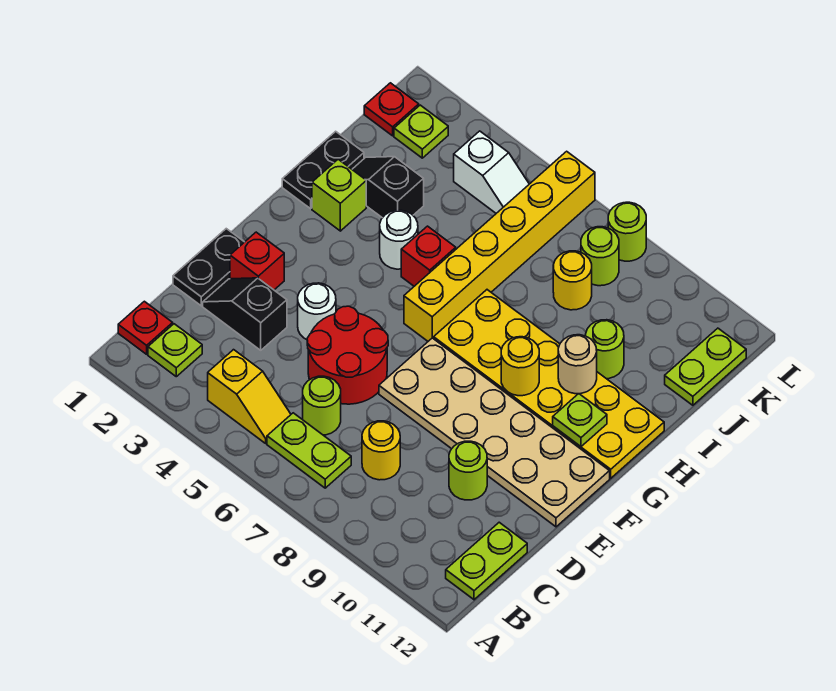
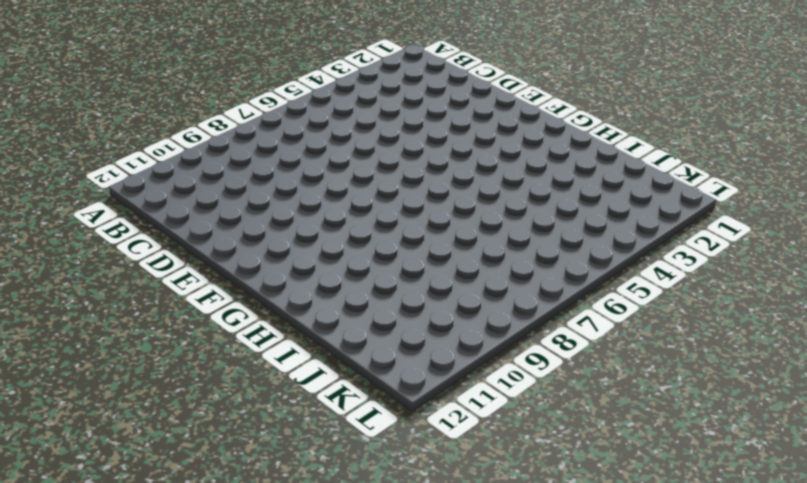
none -> red plate B1 level 1
none -> lime plate B2 level 1
none -> yellow slope B4:B5 level 1 top 4
none -> lime plate B6:B7 level 1

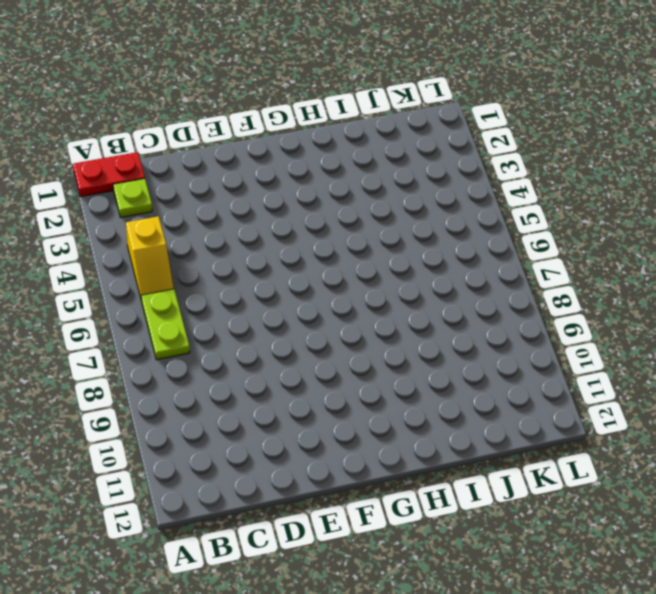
red plate A1:B1 level 1 -> red plate B1 level 1
none -> lime plate B12:C12 level 1
none -> lime round brick C6 level 1
none -> yellow round brick C8 level 1
none -> black plate D1:E1 level 1

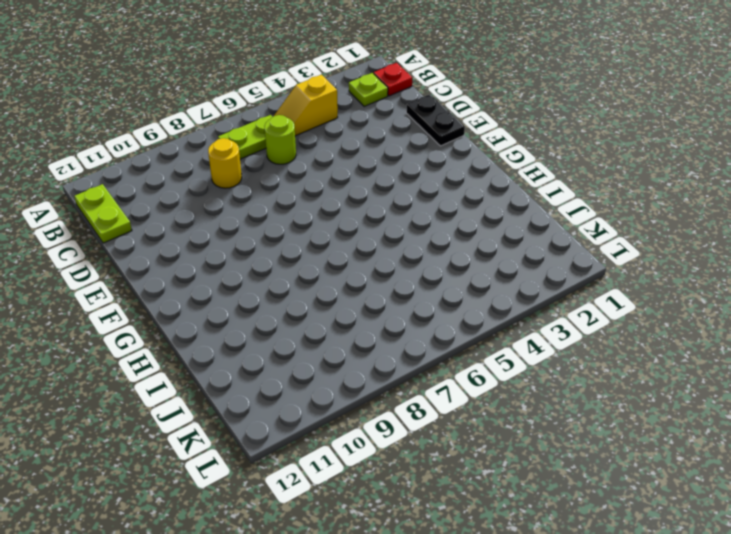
none -> black slope D2:D3 level 1 top 3
none -> red round brick D5:E6 level 1
none -> lime round brick D10 level 1
none -> red brick E2 level 1

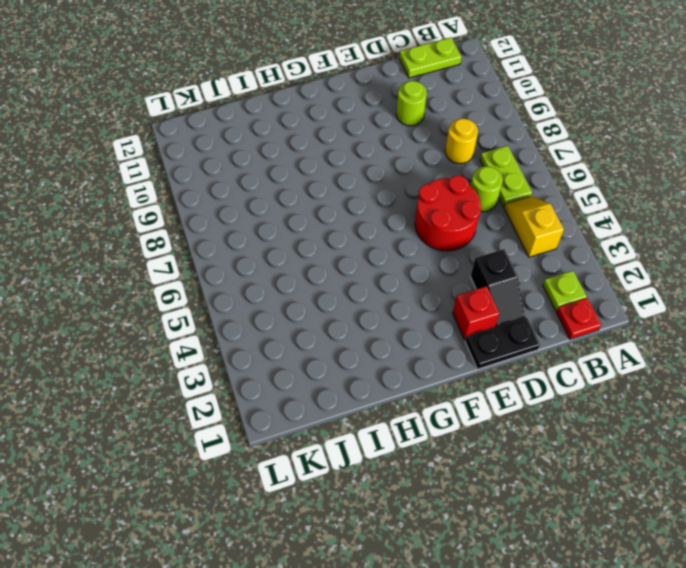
none -> white round brick E4 level 1
none -> tan plate E7:F12 level 1
none -> yellow brick G6:L6 level 1
none -> yellow plate G7:H12 level 1

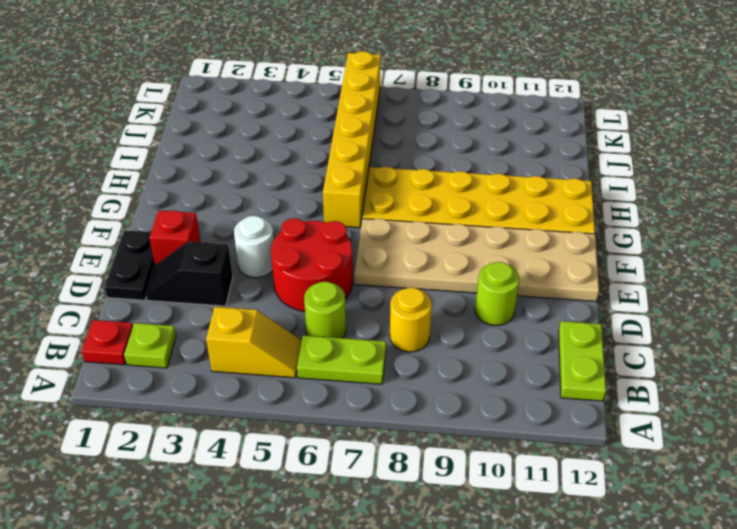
none -> black plate H1:I1 level 1
none -> lime brick H2 level 1
none -> white round brick H4 level 1
none -> red brick H5 level 1

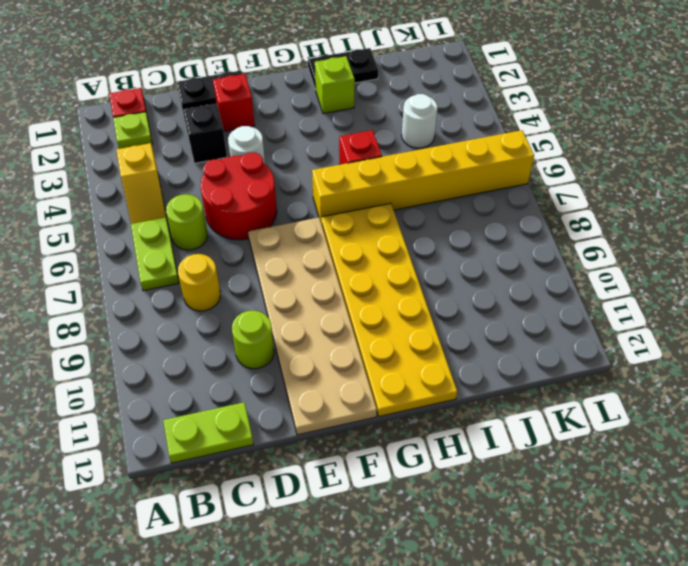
white round brick J4 level 1 -> white round brick H4 level 1
none -> black slope I2:I3 level 1 top 3
none -> lime round brick I10 level 1
none -> yellow round brick J8 level 1
none -> lime plate J12:K12 level 1

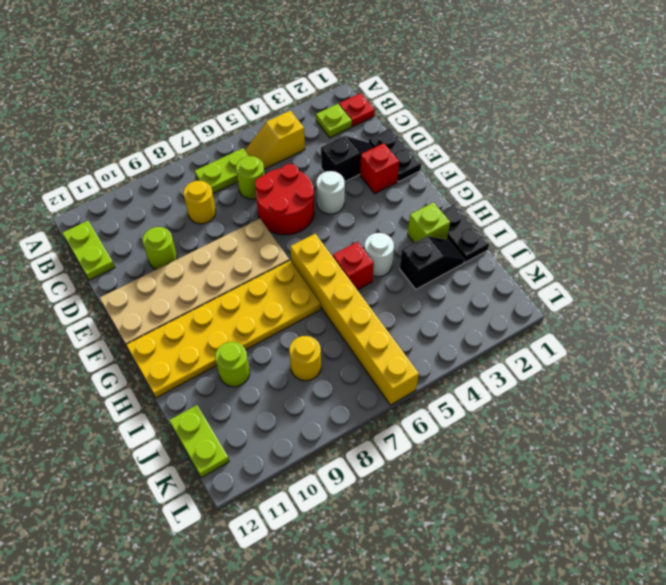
none -> red plate K1 level 1
none -> lime plate K2 level 1
none -> white slope K4:K5 level 1 top 4
none -> lime round brick K8 level 1

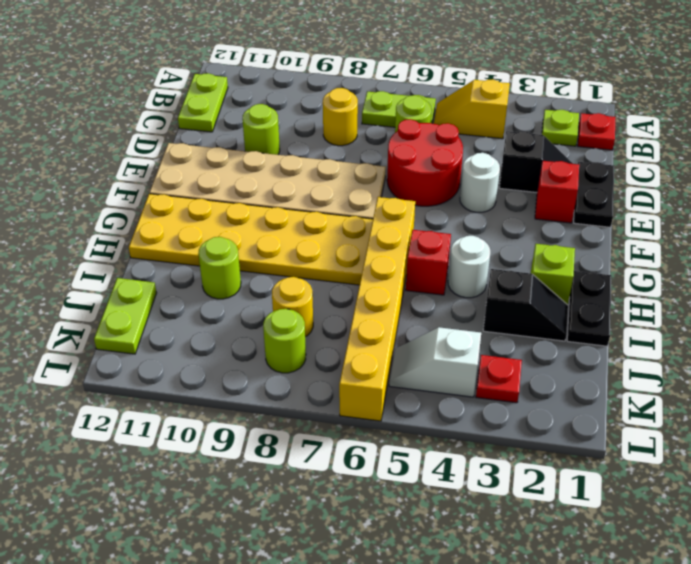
red plate K3 level 1 -> red plate K1 level 1
none -> lime plate K2 level 1
none -> lime round brick L8 level 1
none -> yellow round brick G9 level 2
none -> lime plate G11 level 2

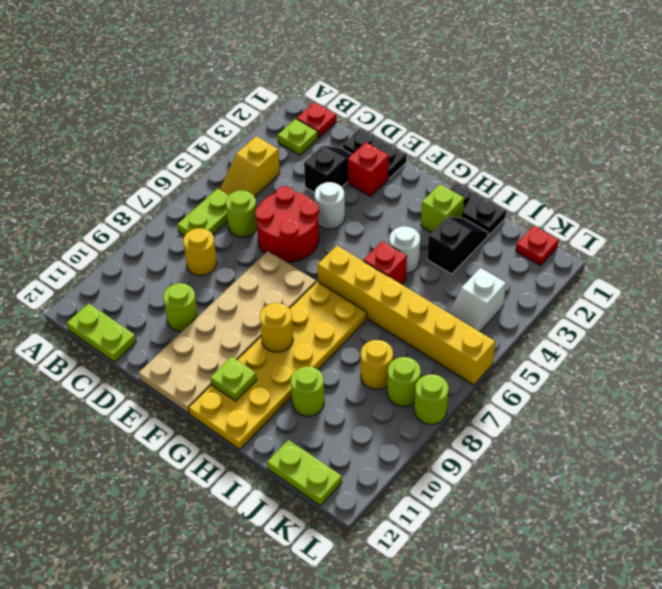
none -> lime plate K2 level 1
none -> tan round brick H10 level 2

